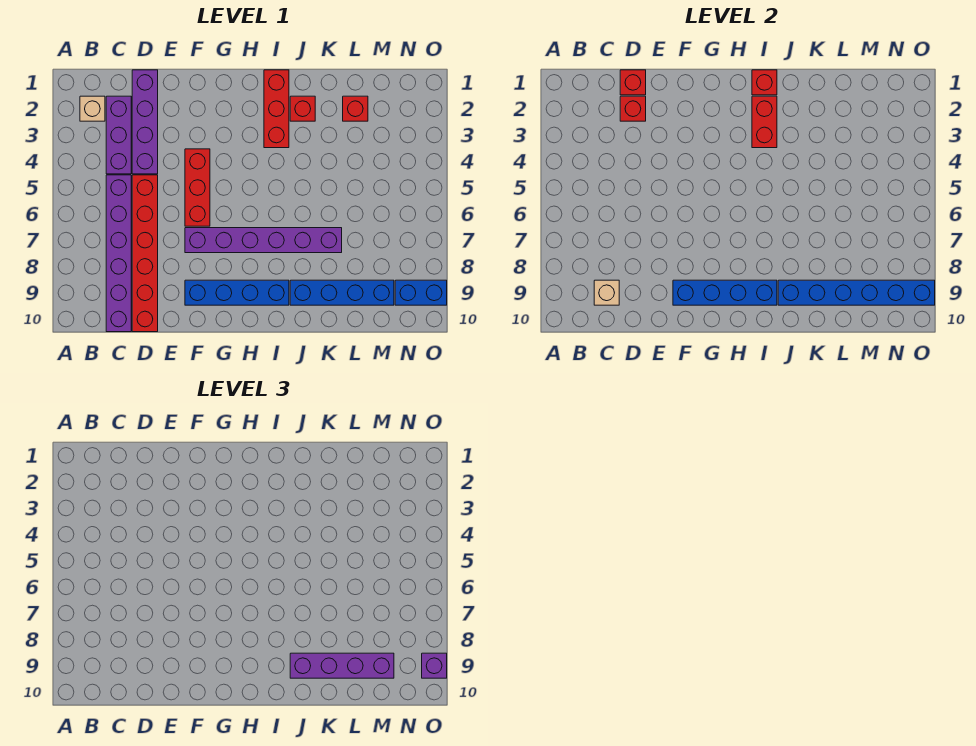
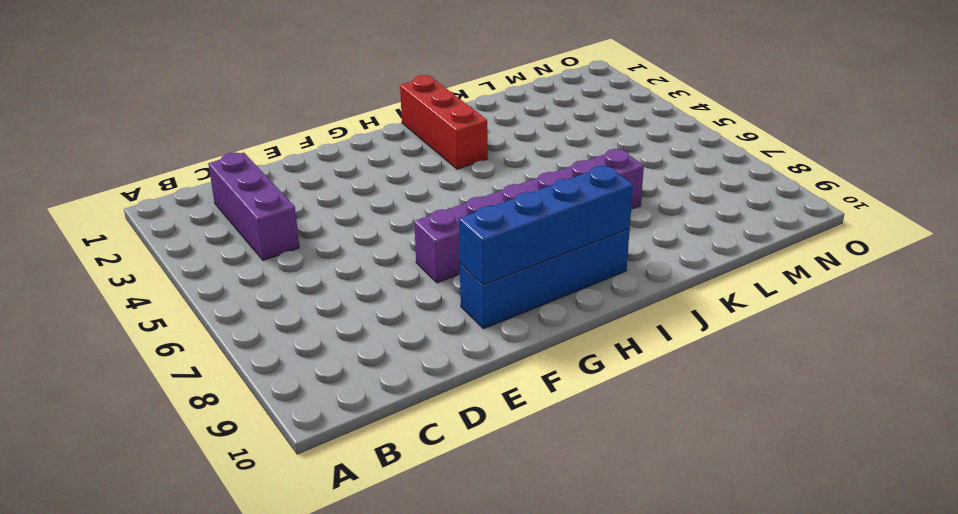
none -> tan brick B2 level 1
none -> purple brick C5:C10 level 1
none -> purple brick D1:D4 level 1

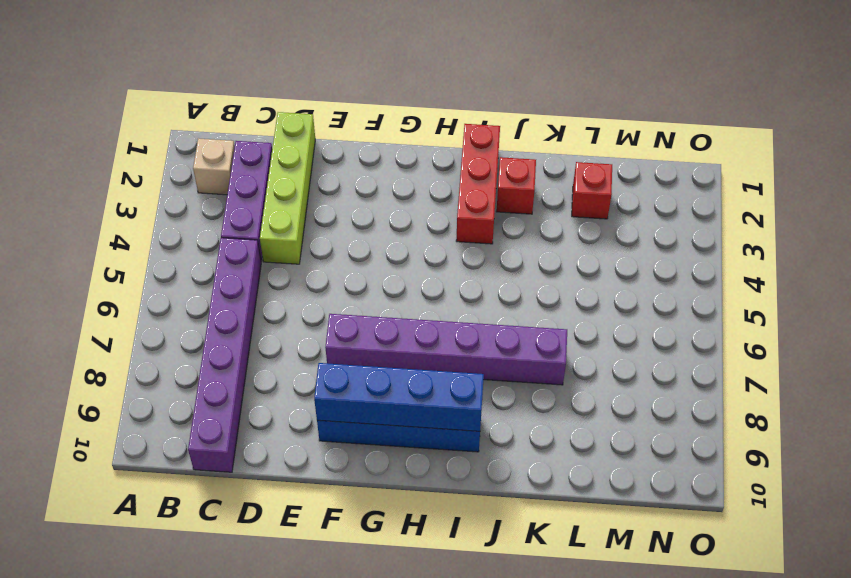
lime brick D1:D4 level 1 -> purple brick D1:D4 level 1
none -> red brick D5:D10 level 1
none -> red brick F4:F6 level 1
none -> blue brick J9:M9 level 1

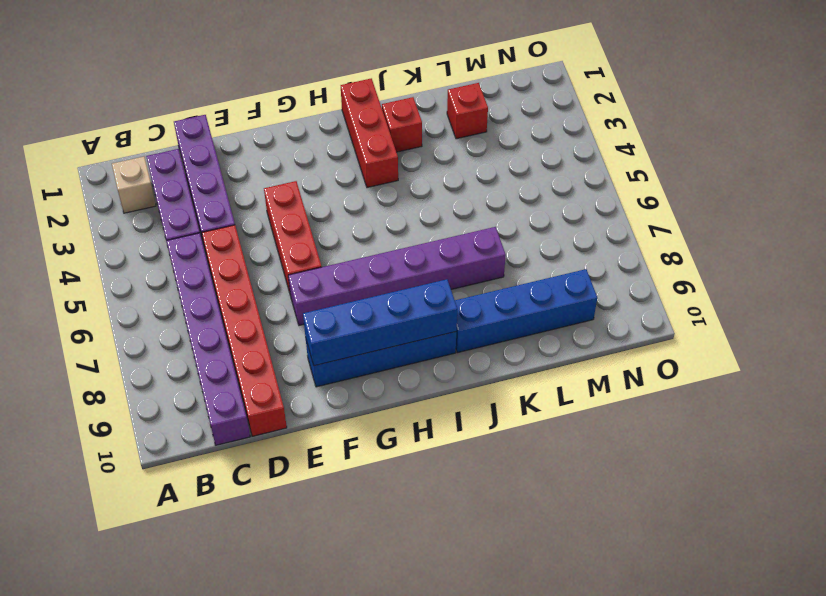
none -> blue brick N9:O9 level 1
none -> tan brick C9 level 2
none -> red brick D1 level 2

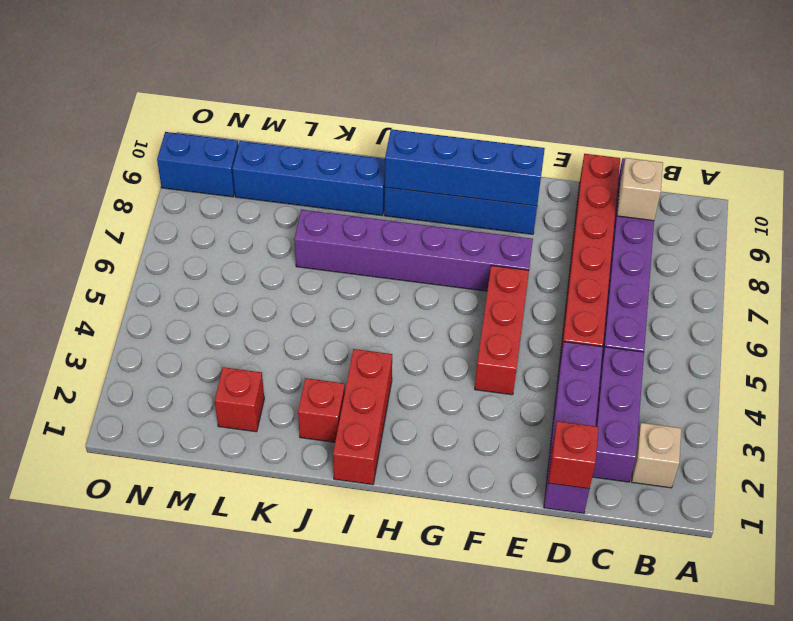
none -> red brick D2 level 2
none -> red brick I1 level 2
none -> red brick I2:I3 level 2

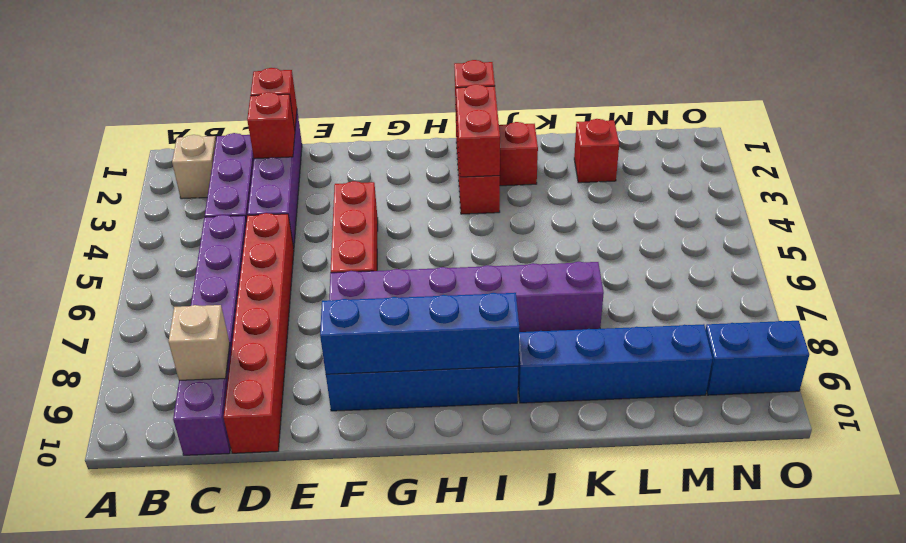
none -> blue brick J9:O9 level 2
none -> purple brick J9:M9 level 3
none -> purple brick O9 level 3

